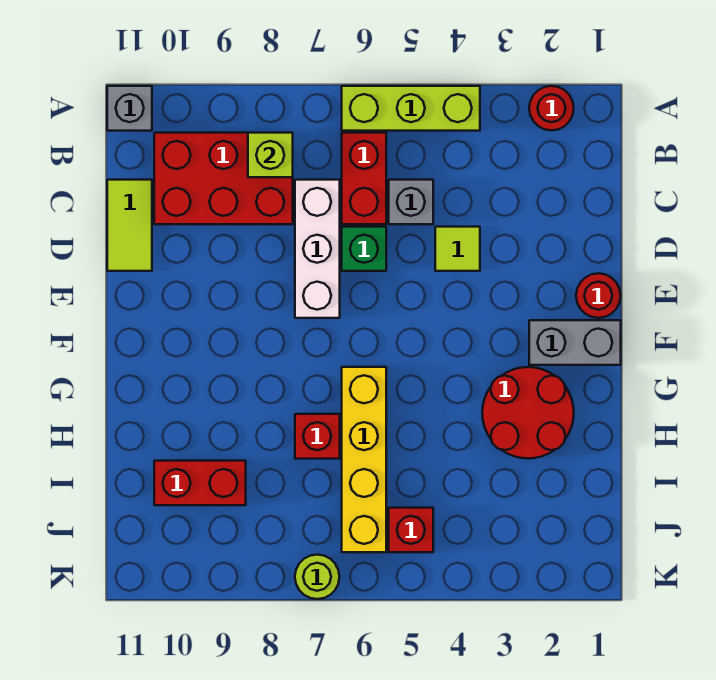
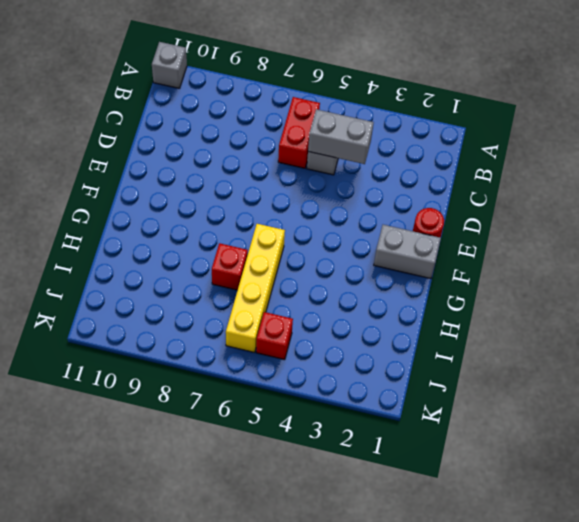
grey brick C4:C5 level 2 -> none
none -> red round brick A2 level 1
none -> lime brick A4:A6 level 1
none -> red brick B8:C10 level 1

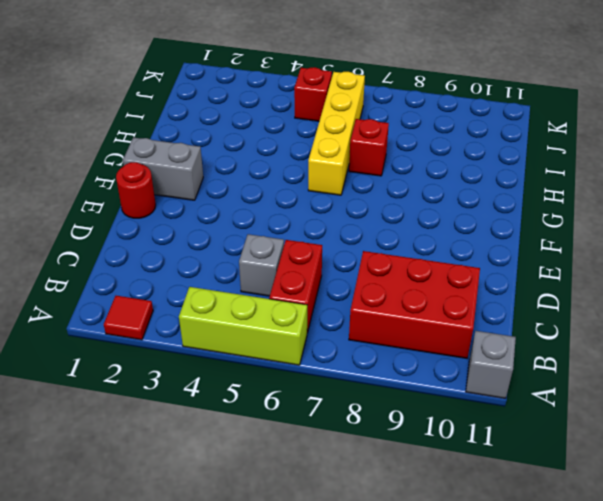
red tile A2 level 1 -> red round brick A2 level 1
none -> white brick C7:E7 level 1
none -> lime tile C11:D11 level 1
none -> lime tile D4 level 1

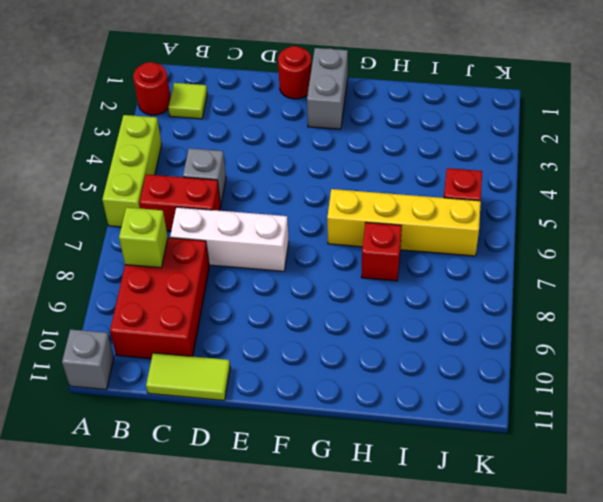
lime tile B2 level 1 -> lime tile D4 level 1
none -> green brick D6 level 1
none -> red round brick G2:H3 level 1
none -> red brick I9:I10 level 1

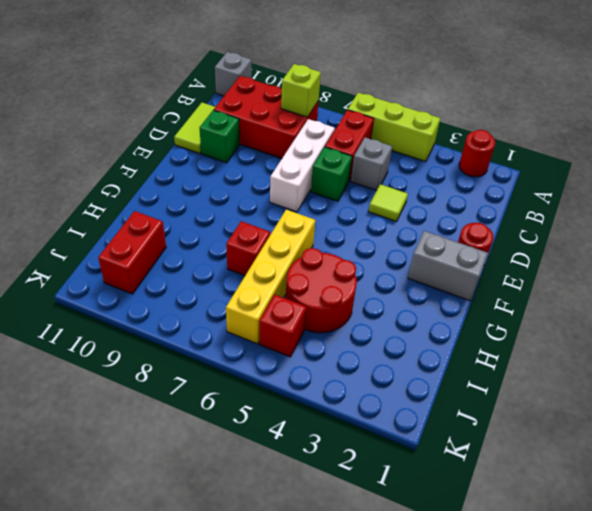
green brick D10 level 1 -> none
red round brick H4:I5 level 1 -> red round brick G2:H3 level 1
red brick I10:J10 level 1 -> red brick I9:I10 level 1
none -> lime round brick K7 level 1

